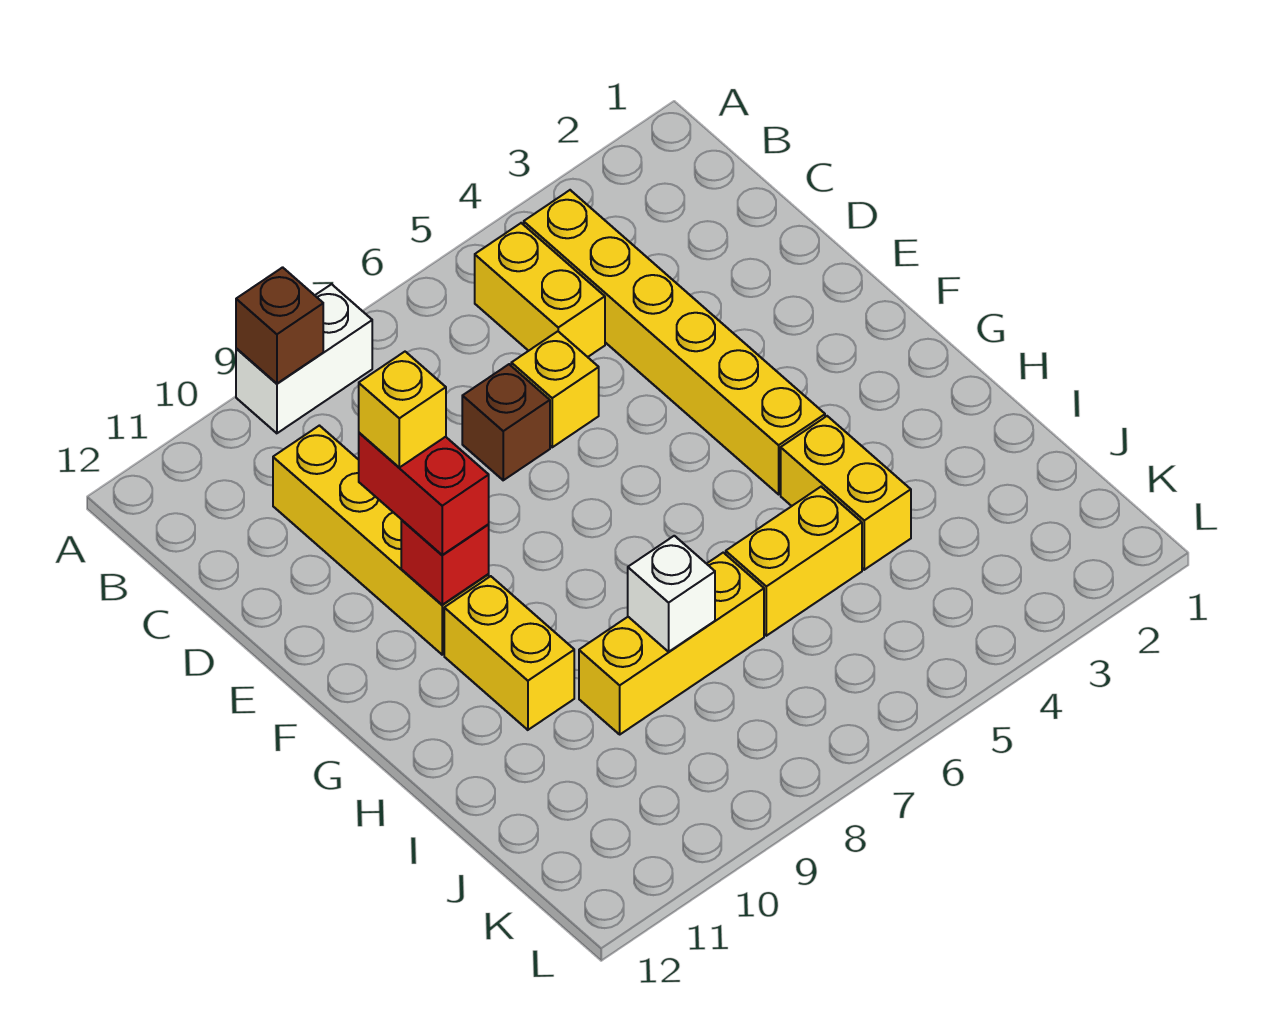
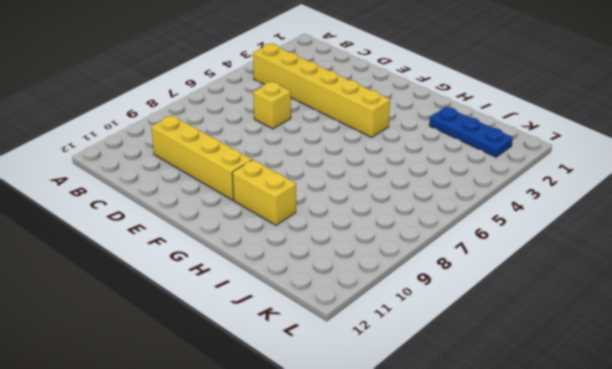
blue plate I2:K2 level 1 -> none
none -> white brick A8:A9 level 1
none -> yellow brick B5:C5 level 1
none -> brown brick D7 level 1

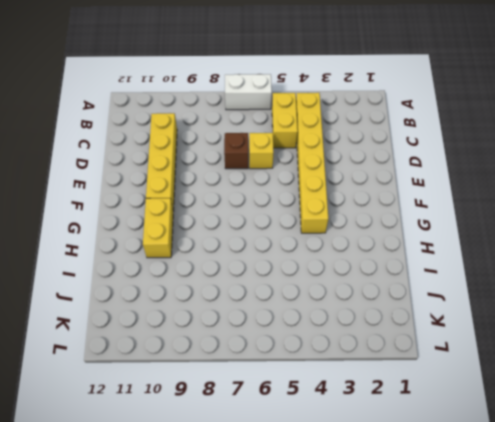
white brick A6:A7 level 1 -> white brick A8:A9 level 1
none -> yellow brick H4:I4 level 1
none -> yellow brick I5:I6 level 1
none -> yellow brick I7:I9 level 1

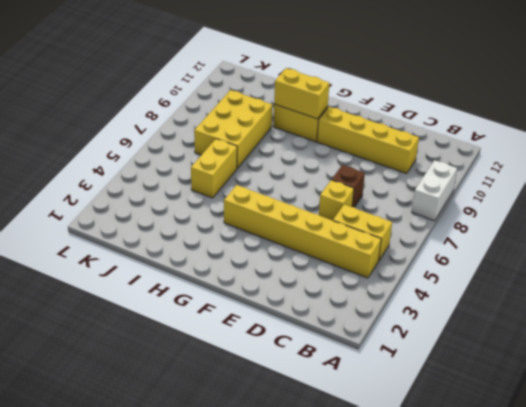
yellow brick G10:H10 level 2 -> yellow brick H4:I4 level 1
yellow brick I7:J9 level 1 -> yellow brick I7:I9 level 1
none -> brown brick A9 level 2
none -> red brick F10 level 2
none -> white brick I8 level 2

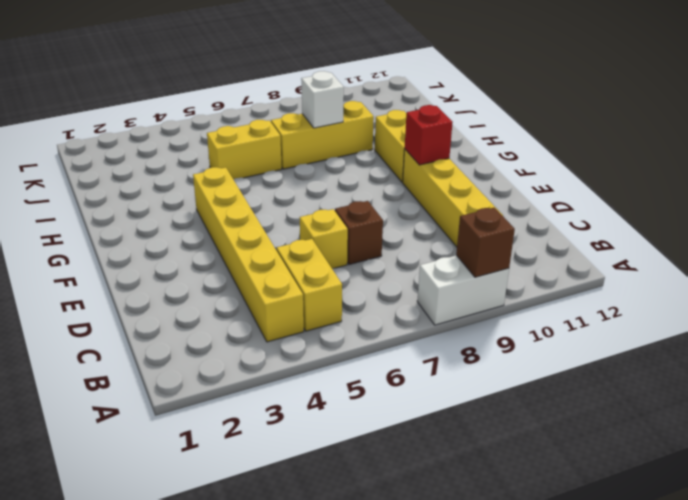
none -> yellow brick H4:I4 level 1
none -> red brick E10:F10 level 3
none -> yellow brick E10 level 4

